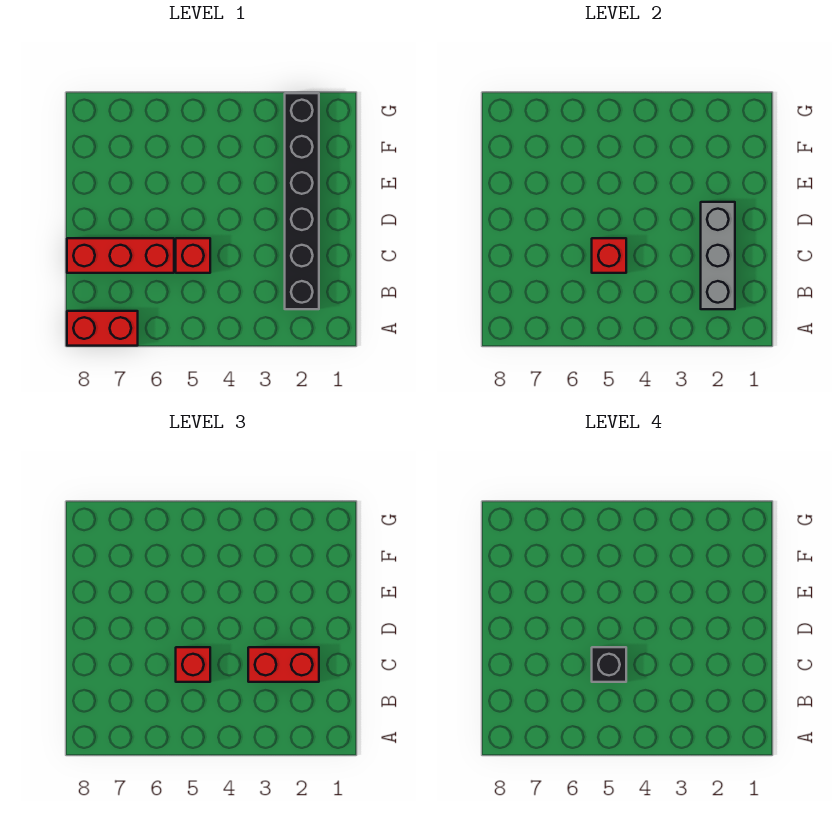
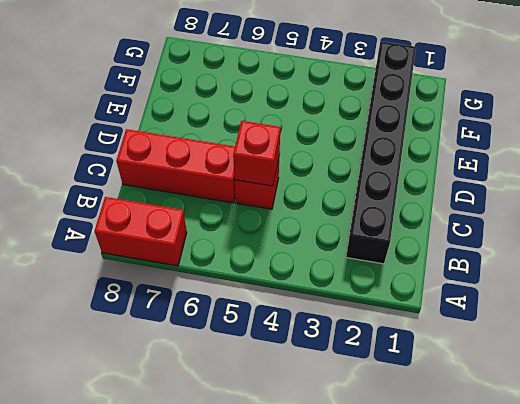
none -> grey brick B2:D2 level 2
none -> red brick C2:C3 level 3

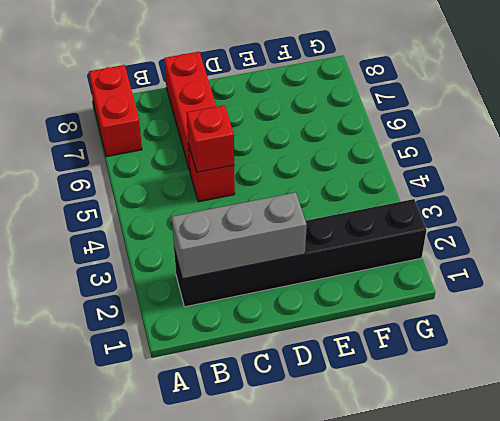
none -> red brick C2:C3 level 3
none -> red brick C5 level 3

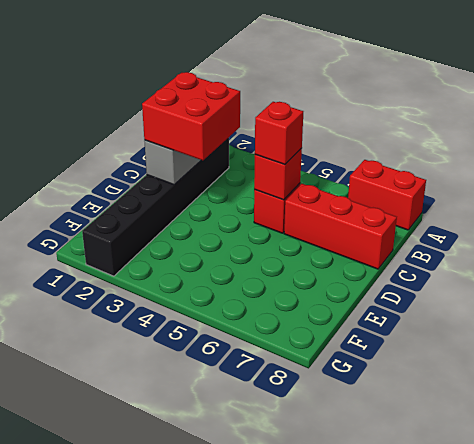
red brick C2:D3 level 3 -> red brick C2:C3 level 3
none -> black brick C5 level 4

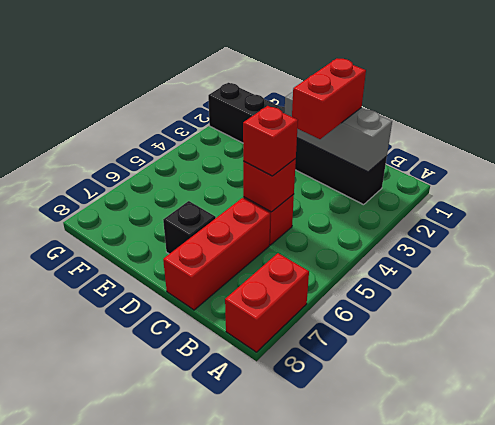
black brick D7 level 1 -> black brick C5 level 4

